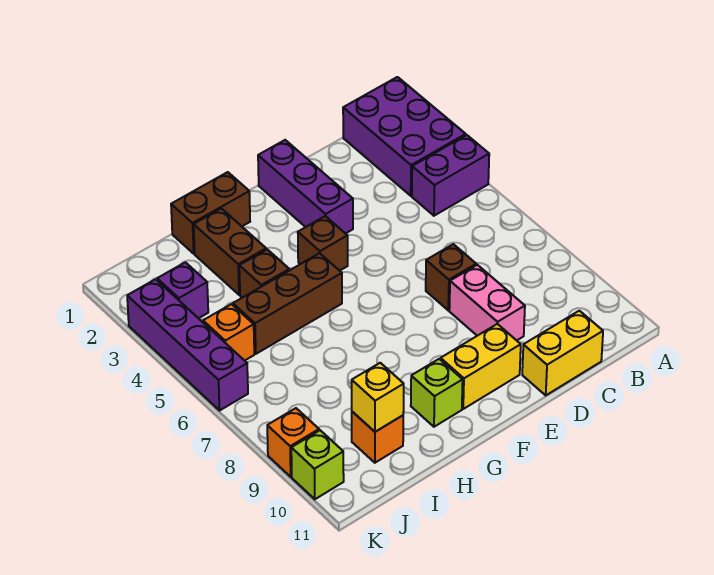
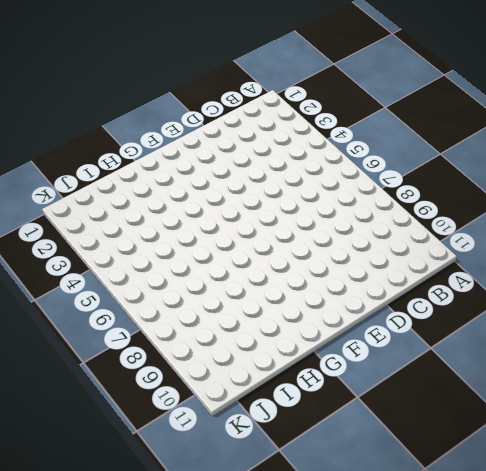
none -> purple brick A1:B3 level 1
none -> purple brick A4:B4 level 1
none -> yellow brick C11:D11 level 1

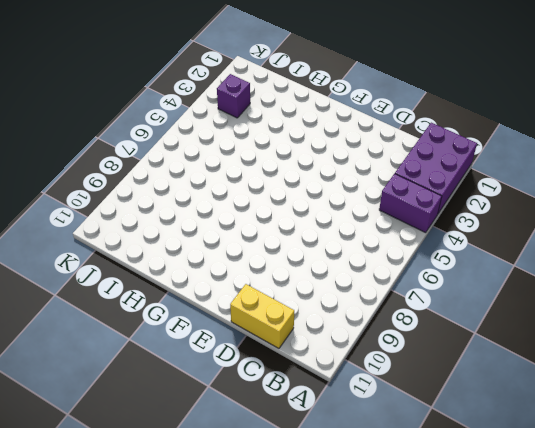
none -> brown brick D7 level 1
none -> pink brick D8:D9 level 1
none -> purple brick E1:E3 level 1

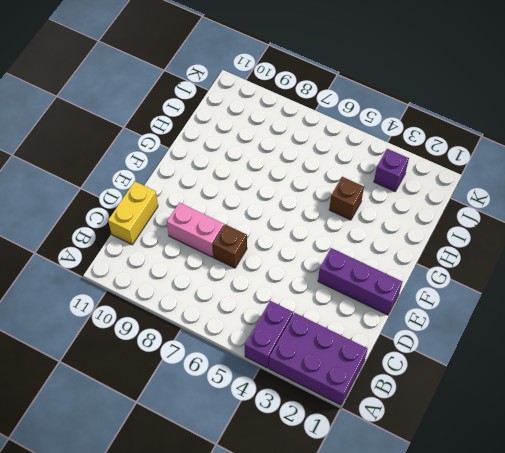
none -> yellow brick E10:F10 level 1
none -> brown brick F4 level 1
none -> brown brick G1:H1 level 1

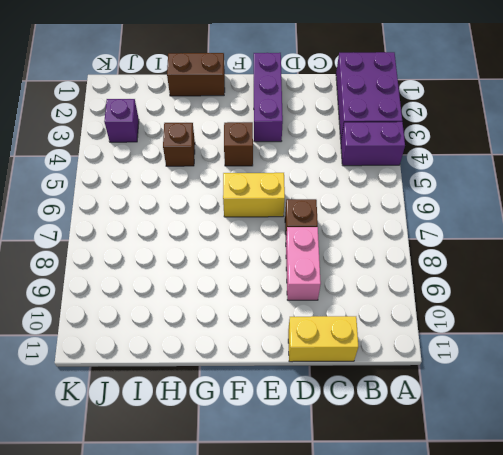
yellow brick E6:F6 level 1 -> yellow brick E10:F10 level 1
none -> brown brick G5:I5 level 1
none -> lime brick G10 level 1
none -> brown brick H2:H3 level 1

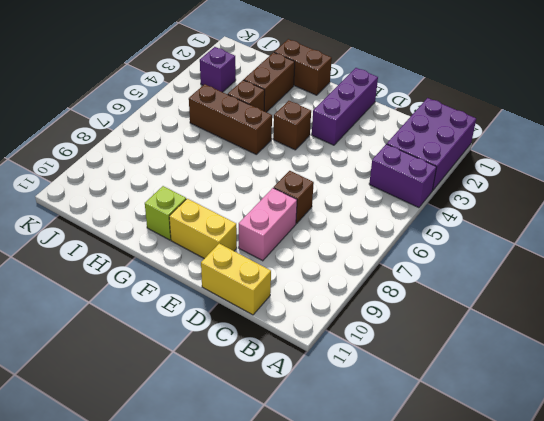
none -> orange brick I10 level 1
none -> orange brick J5 level 1
none -> purple brick K3:K6 level 1

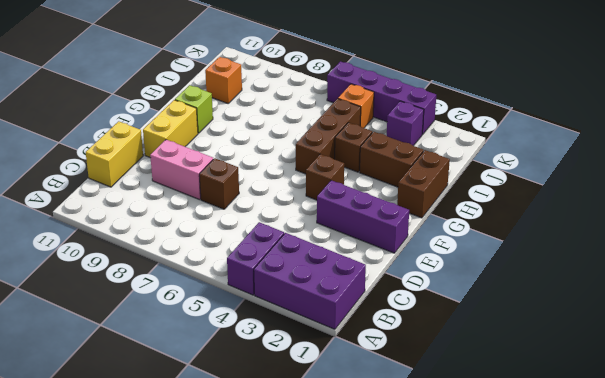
none -> orange brick K9 level 1
none -> lime brick K10 level 1
none -> yellow brick I10 level 2

